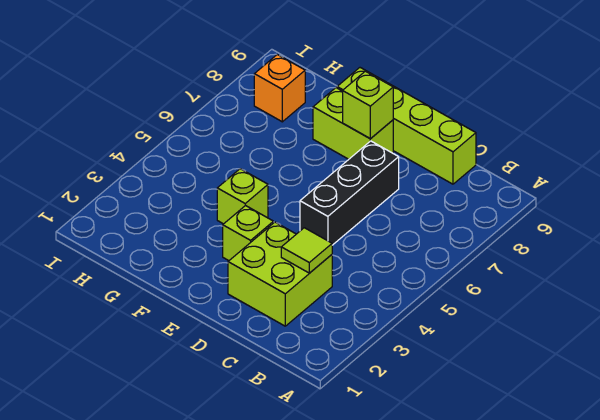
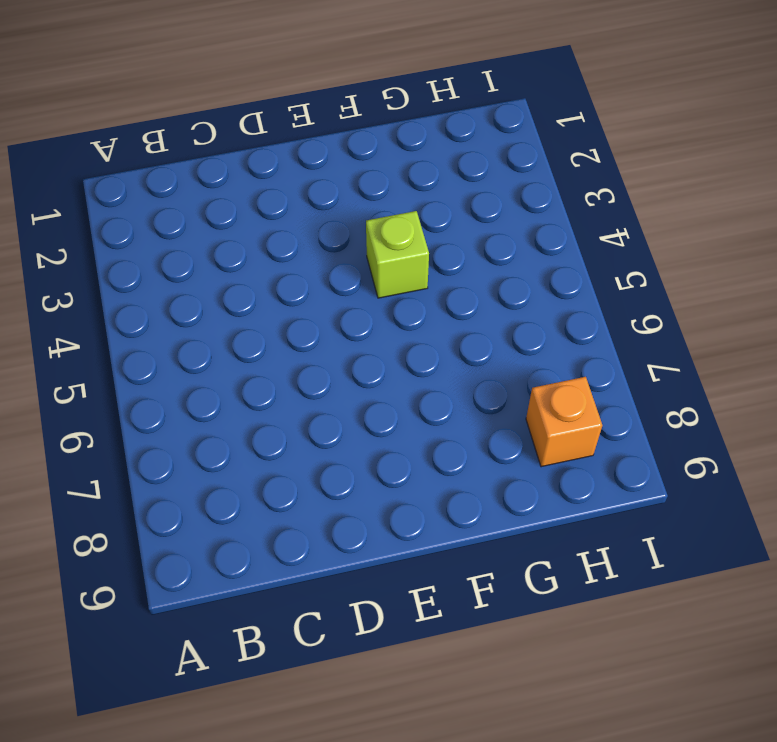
none -> lime brick C2:D3 level 1
none -> lime brick C9:F9 level 1

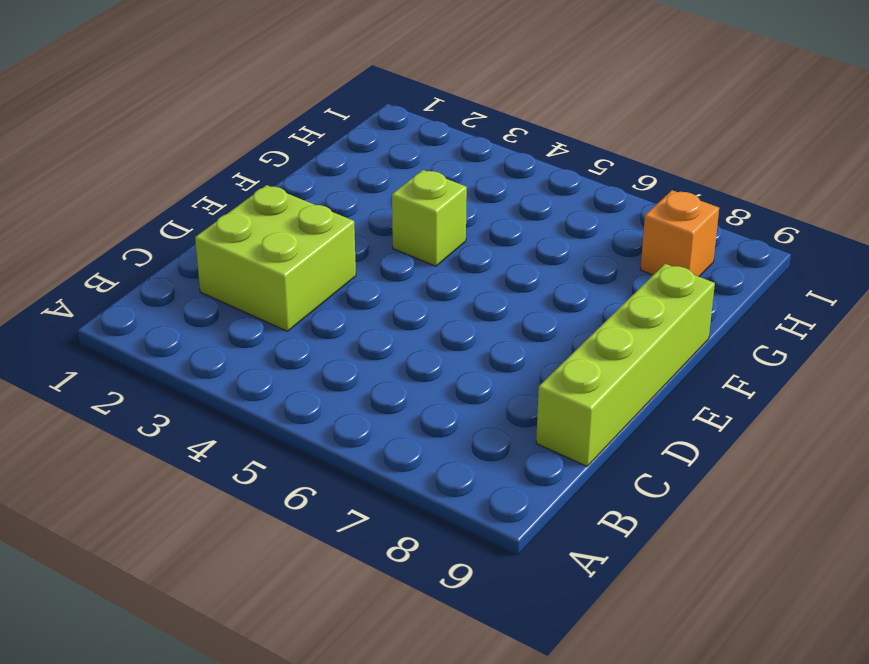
none -> black brick D5:D7 level 1
none -> lime brick E3 level 1

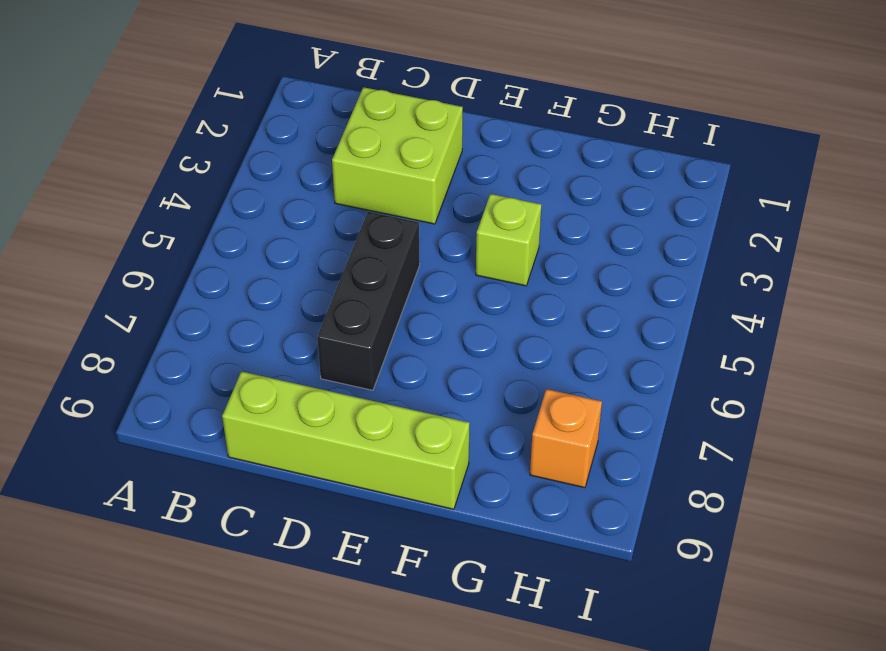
none -> lime brick E3 level 1
none -> lime brick E8:F8 level 1

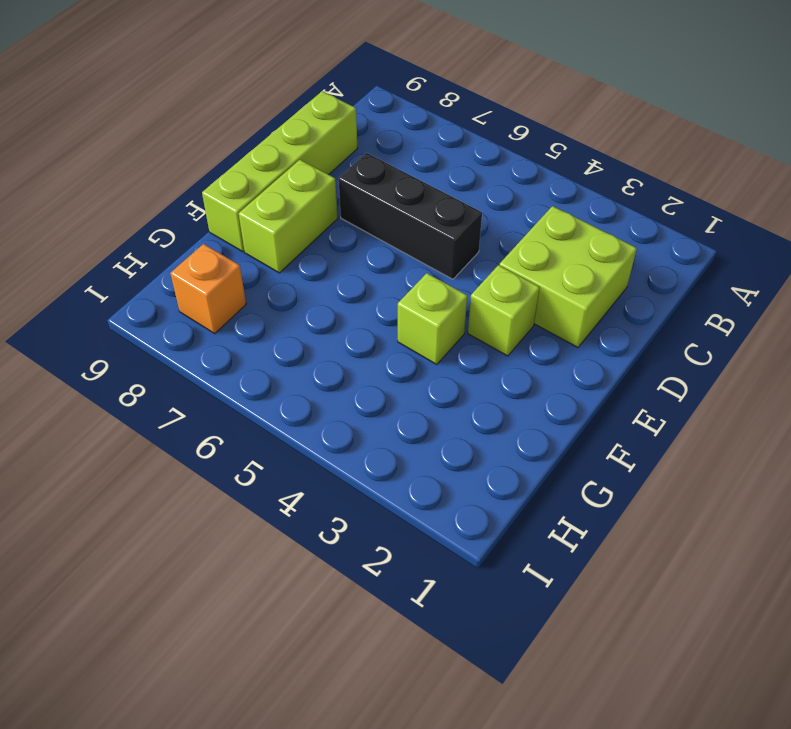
none -> lime tile C3 level 2
none -> lime brick E8 level 2

